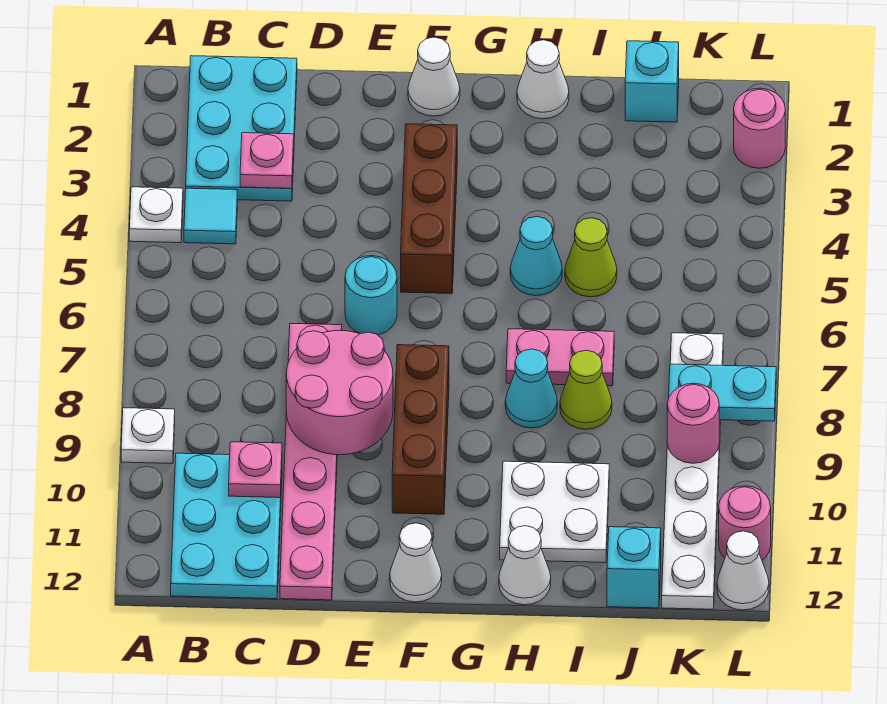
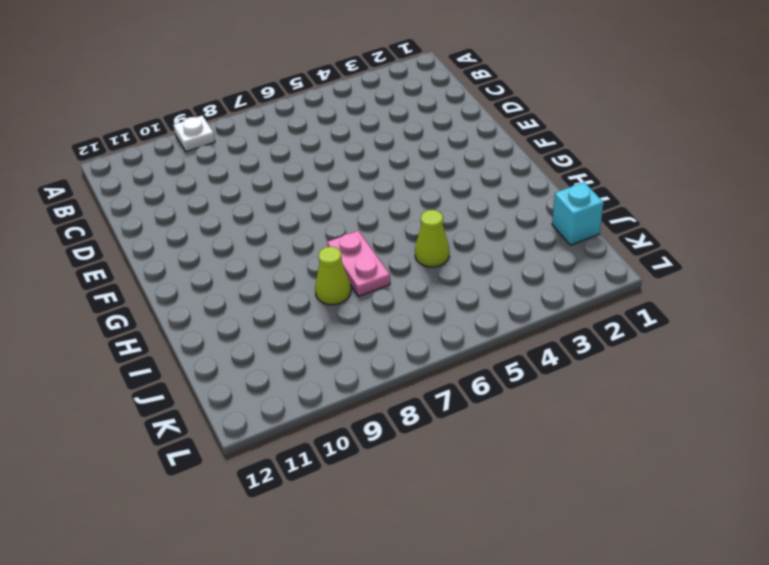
none -> white plate A4 level 1
none -> cyan plate B1:C3 level 1
none -> cyan tile B4 level 1
none -> cyan plate B10:C12 level 1

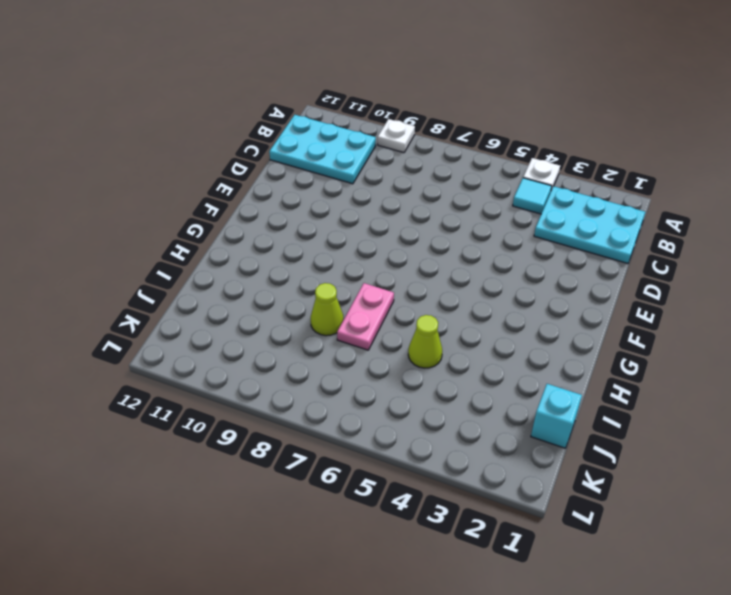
none -> pink plate D7:D12 level 1
none -> cyan round brick E6 level 1
none -> white cone F1 level 1
none -> brown brick F3:F5 level 1

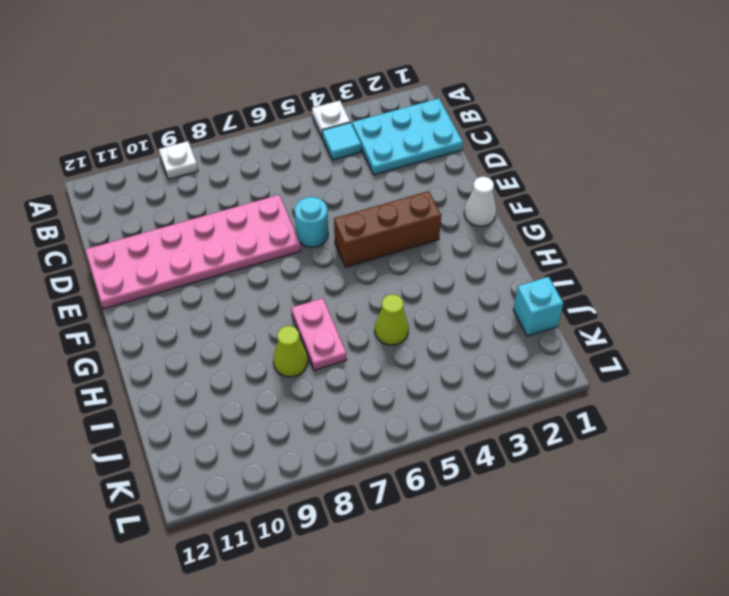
pink plate D7:E12 level 1 -> pink plate D7:D12 level 1
none -> cyan plate B10:C12 level 1
none -> brown brick F8:F10 level 1
none -> white cone F12 level 1
none -> white cone H1 level 1

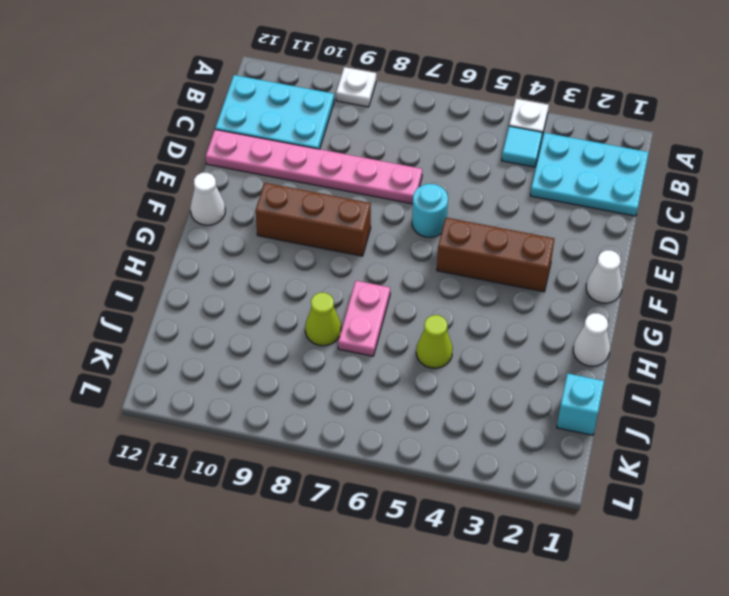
none -> cyan cone H5 level 1
none -> cyan cone H8 level 1
none -> white plate H10:I11 level 1
none -> white cone H12 level 1

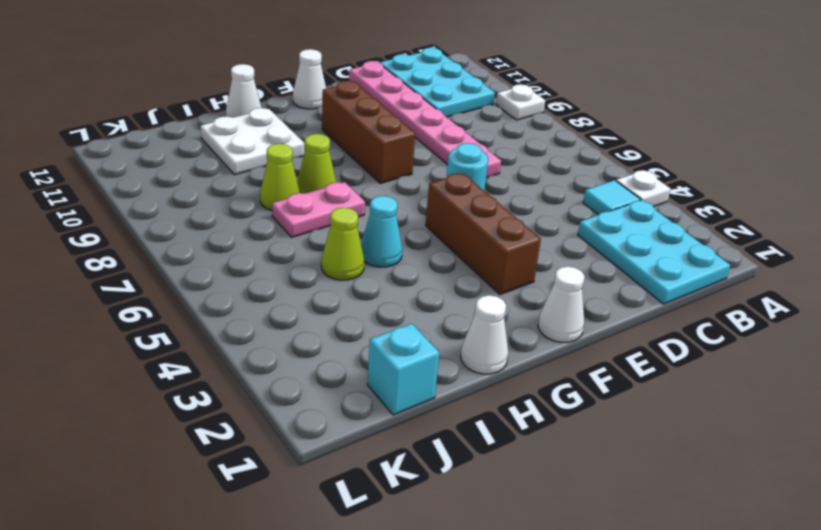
lime cone H8 level 1 -> cyan cone H8 level 1
none -> cyan brick J12 level 1
none -> white plate K7:K12 level 1
none -> pink round brick L2 level 1
none -> pink round brick L11 level 1

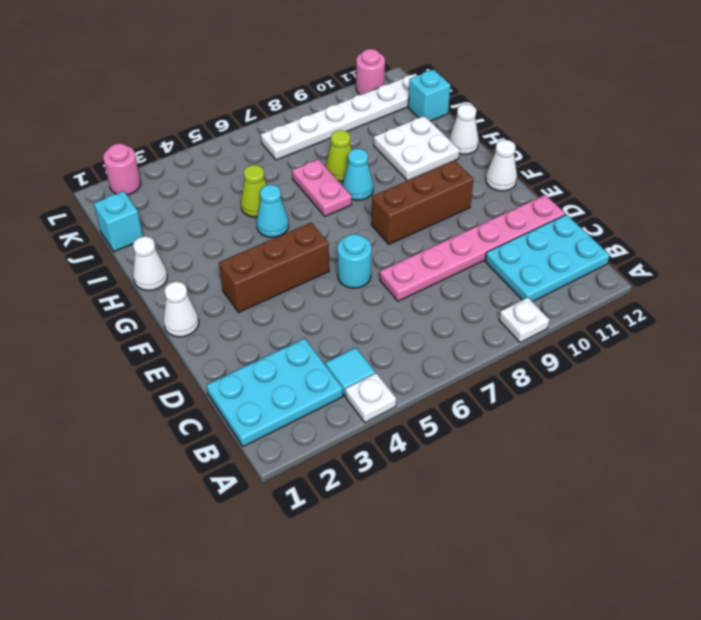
none -> white cone L12 level 1
none -> pink plate C3 level 2
none -> pink plate C10 level 2
none -> pink round brick D8:E9 level 2

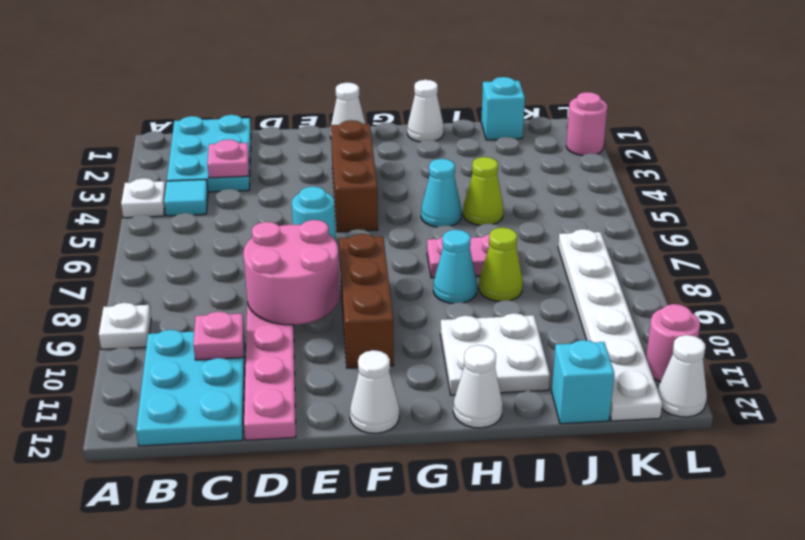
none -> cyan plate K8:L8 level 2
none -> pink round brick K9 level 2

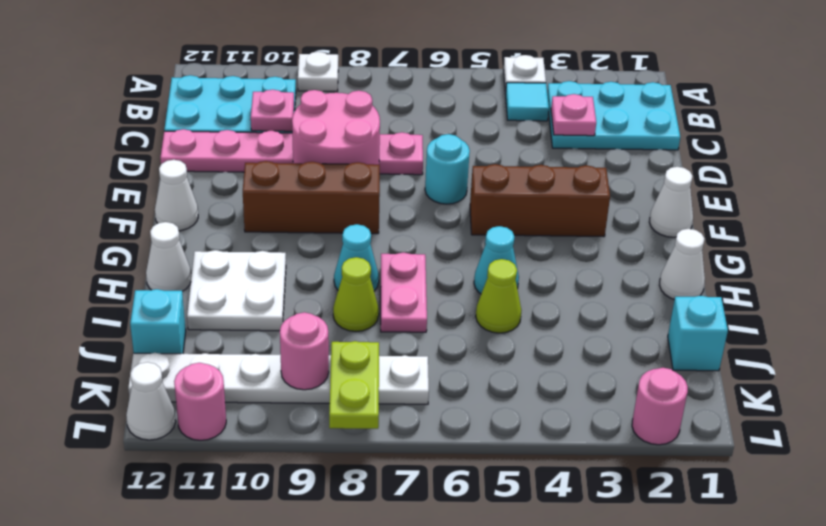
lime plate K8:L8 level 2 -> cyan plate K8:L8 level 2

